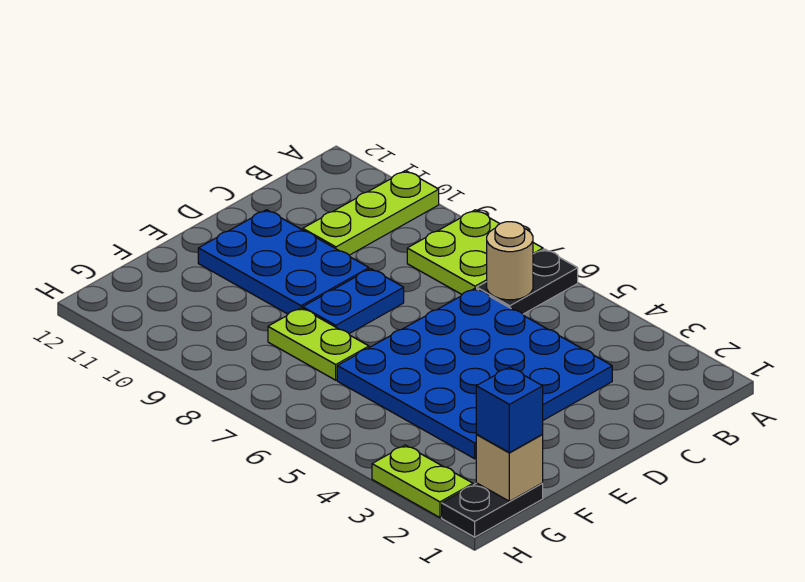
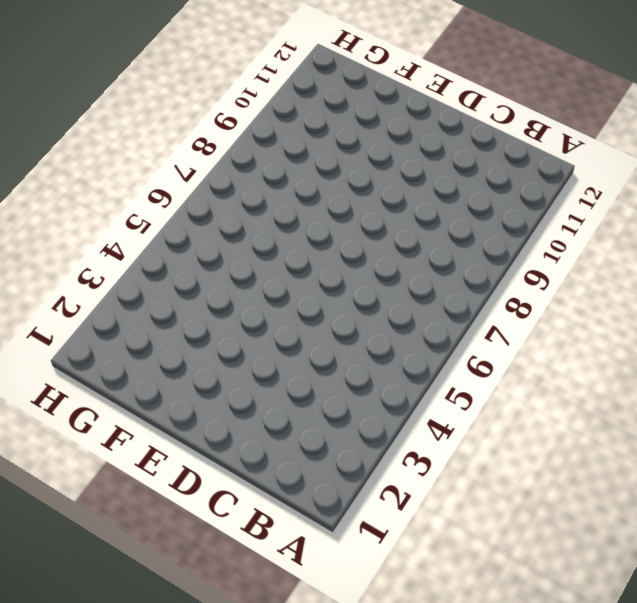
none -> black plate A6:B6 level 1
none -> lime plate A7:B8 level 1
none -> lime plate A10:C10 level 1

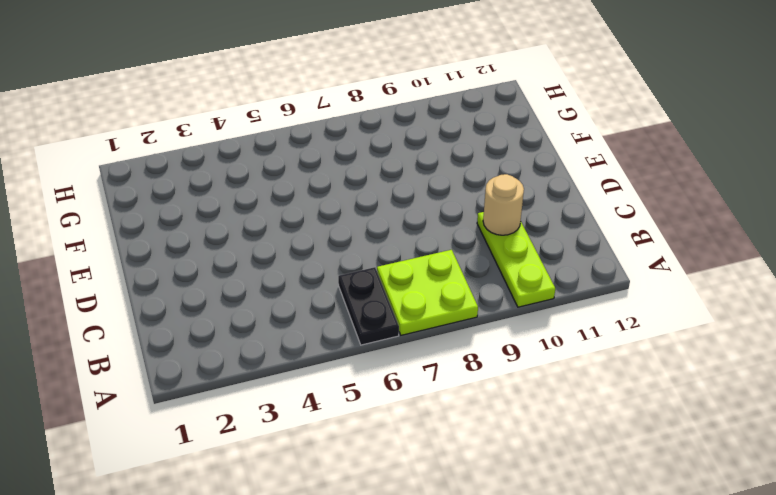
tan round brick C10 level 2 -> tan round brick B6 level 2
none -> blue plate C3:F6 level 1
none -> blue plate D8:E8 level 1
none -> blue plate D9:E11 level 1

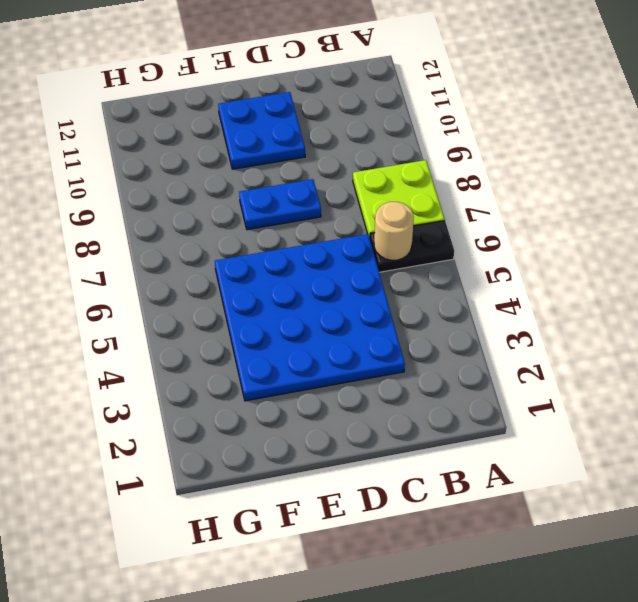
blue plate D10:E11 level 1 -> blue plate D9:E11 level 1
none -> lime plate A10:C10 level 1
none -> lime plate F7:F8 level 1
none -> black plate G1:H1 level 1

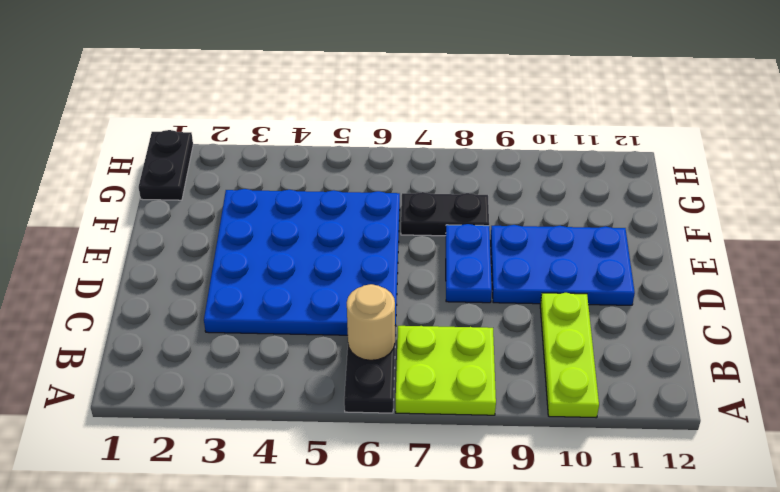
black plate F7:F8 level 1 -> lime plate F7:F8 level 1
none -> lime plate H2:H3 level 1
none -> tan brick G1 level 2
none -> blue brick G1 level 3

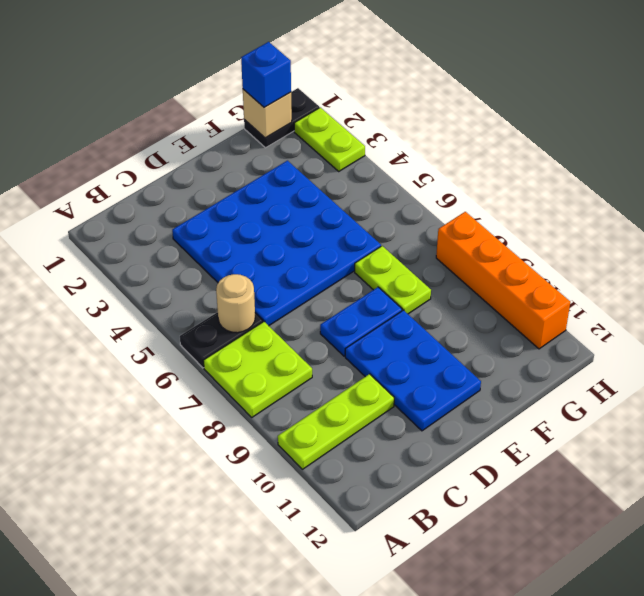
orange brick H8:H11 level 1 -> none

